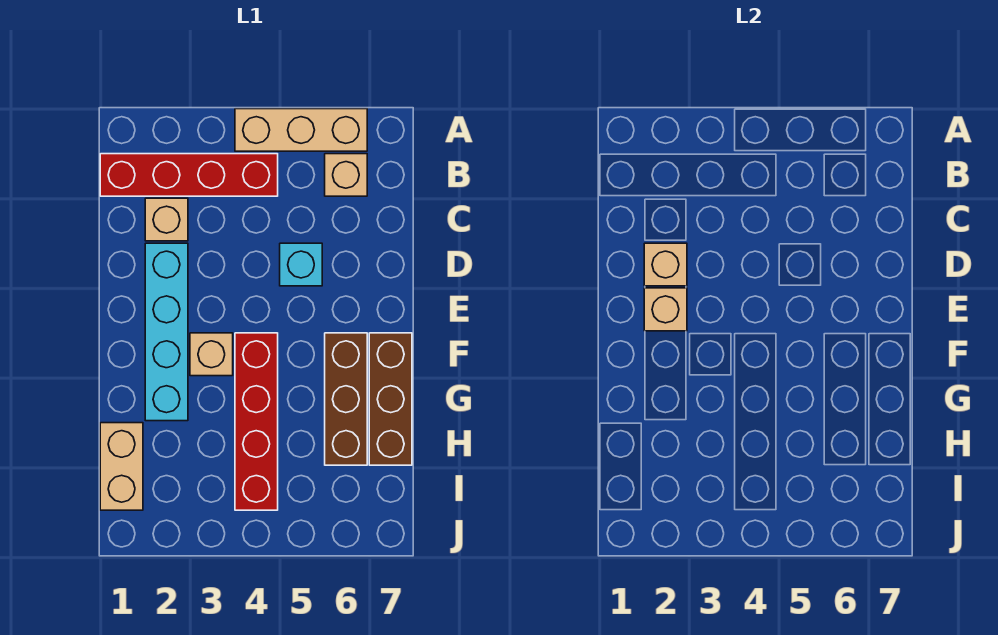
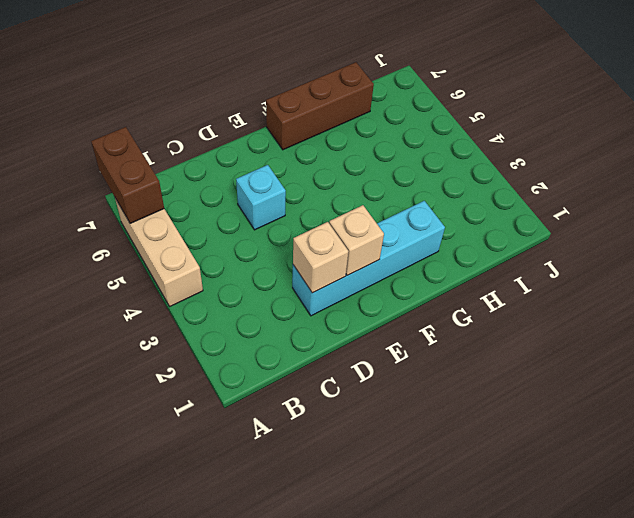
brown brick A6:A7 level 2 -> none
none -> red brick B1:B4 level 1
none -> tan brick B6 level 1
none -> tan brick C2 level 1

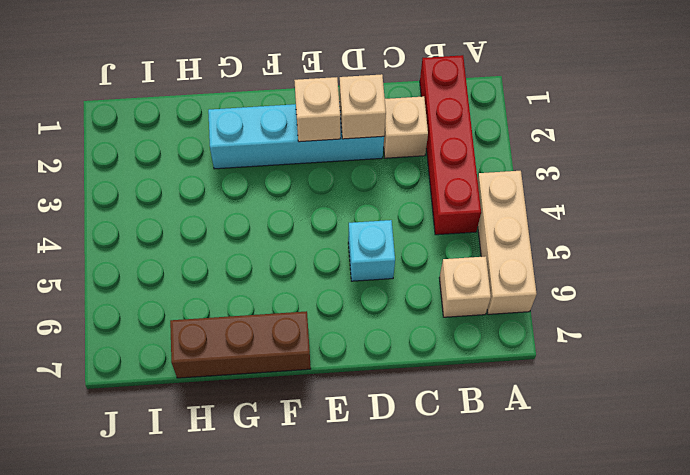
none -> tan brick F3 level 1
none -> red brick F4:I4 level 1
none -> brown brick F6:H6 level 1

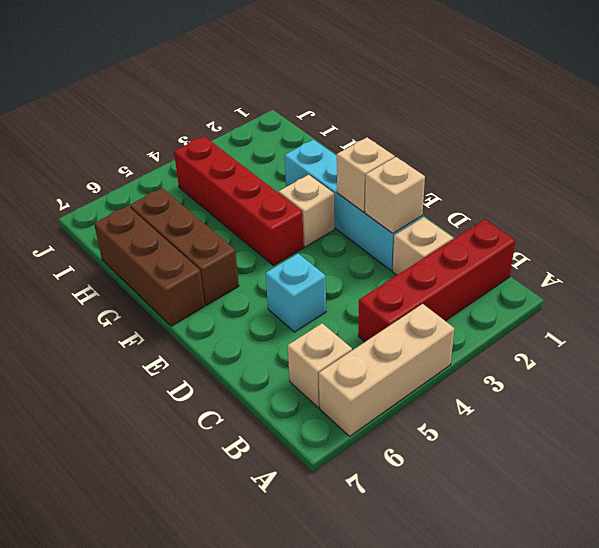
none -> tan brick H1:I1 level 1

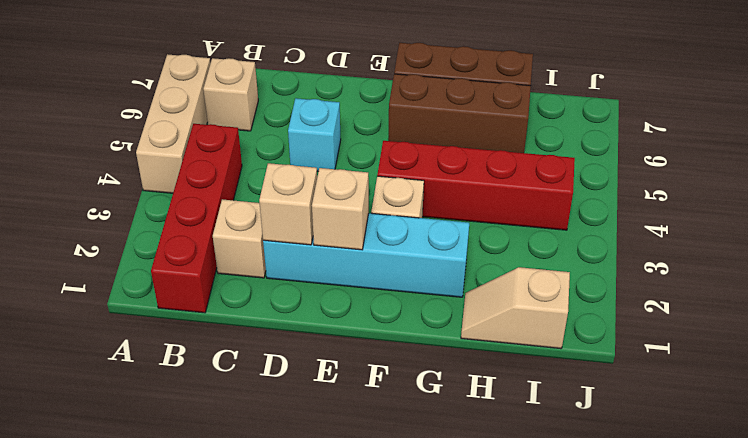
tan slope H1:I1 level 1 top I -> tan brick H1:I1 level 1

